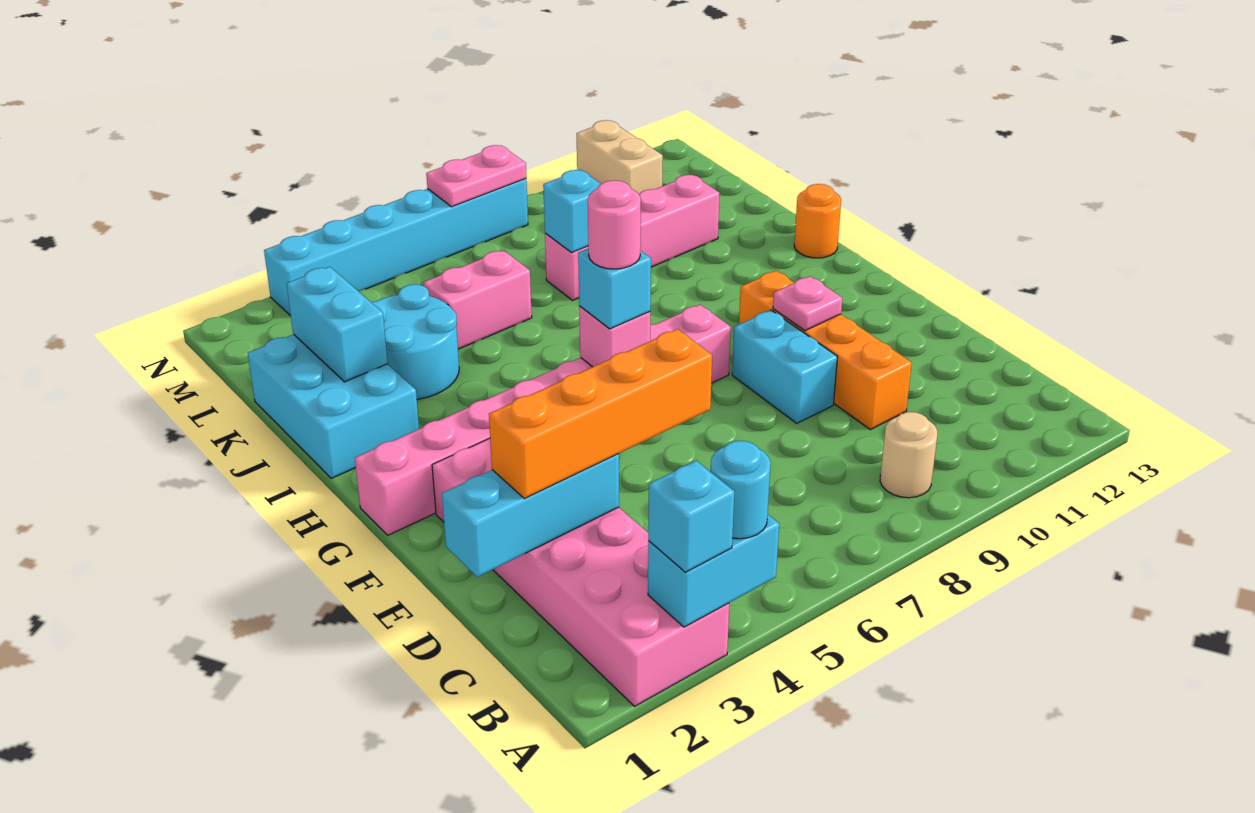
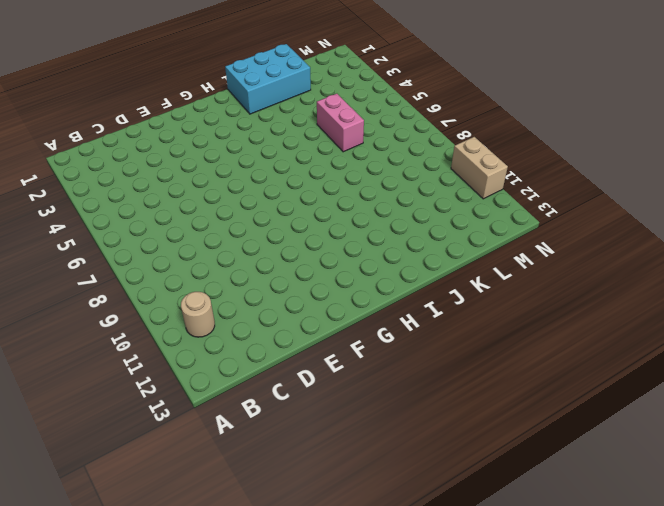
tan round brick B11 level 1 -> tan round brick B9 level 1
tan brick N10:N11 level 1 -> tan brick M11:N11 level 1
none -> pink brick A2:F3 level 1
none -> orange brick D10:G10 level 1
none -> cyan brick E9:F9 level 1

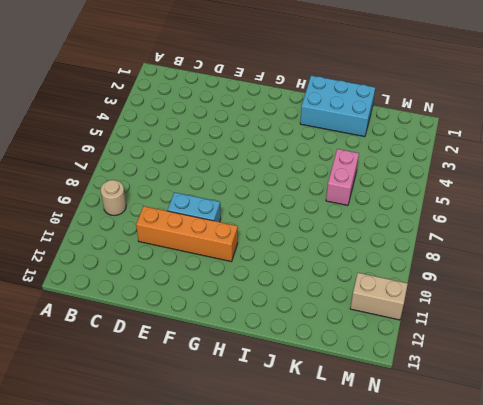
none -> pink brick A2:F3 level 1
none -> pink brick G1:G8 level 1
none -> orange round brick I13 level 1

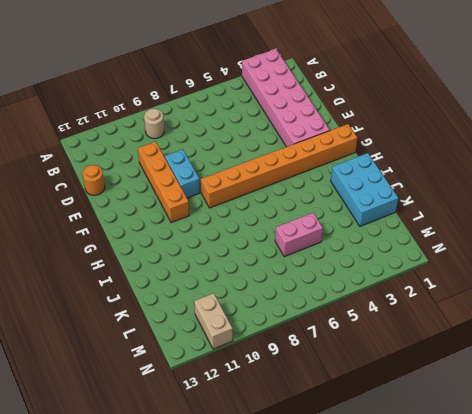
orange round brick D13 level 1 -> orange round brick I13 level 1
orange brick G1:G8 level 1 -> pink brick G1:G8 level 1
none -> cyan round brick J3:K4 level 1
none -> pink brick K8:K11 level 1
none -> cyan brick N3:N8 level 1

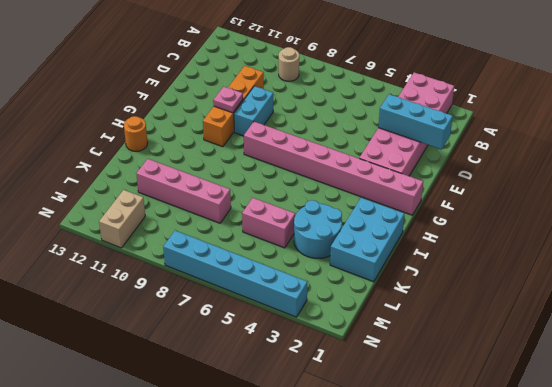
none -> cyan brick A3:A4 level 2
none -> pink brick G6 level 2
none -> cyan brick J2:K2 level 2

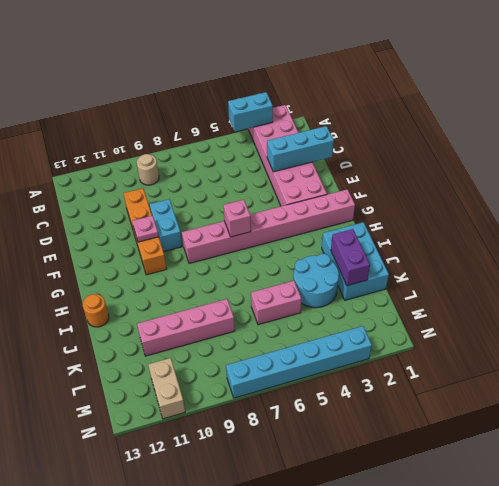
purple brick J2:K2 level 2 -> cyan brick J2:K2 level 2
none -> cyan brick K8 level 2
none -> pink plate N7:N8 level 2
none -> cyan brick A3 level 3

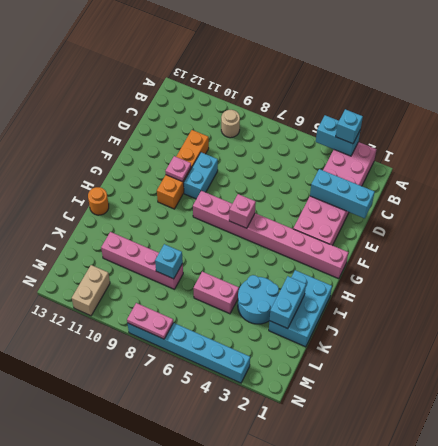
none -> cyan round brick A4 level 3
none -> orange brick D2:D5 level 3
none -> cyan brick G6 level 3

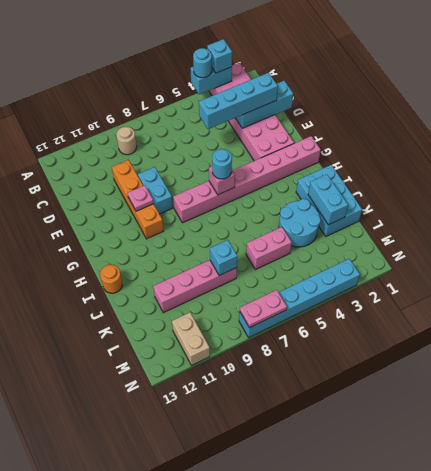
cyan brick D2:D5 level 3 -> orange brick D2:D5 level 3
cyan round brick G6 level 3 -> cyan brick G6 level 3
none -> pink round brick G6 level 4

